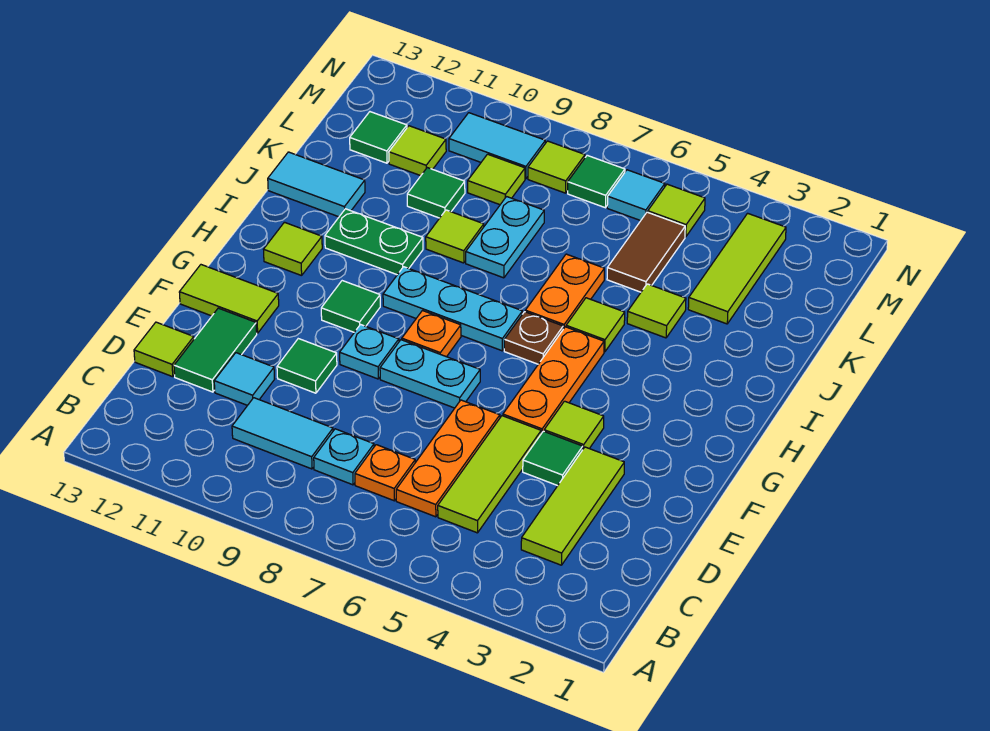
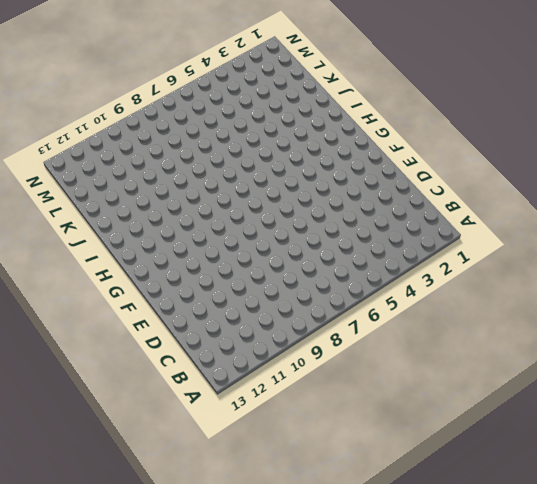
none -> lime tile C3:E3 level 1
none -> lime tile C5:E5 level 1
none -> orange plate C6:E6 level 1
none -> orange plate C7 level 1

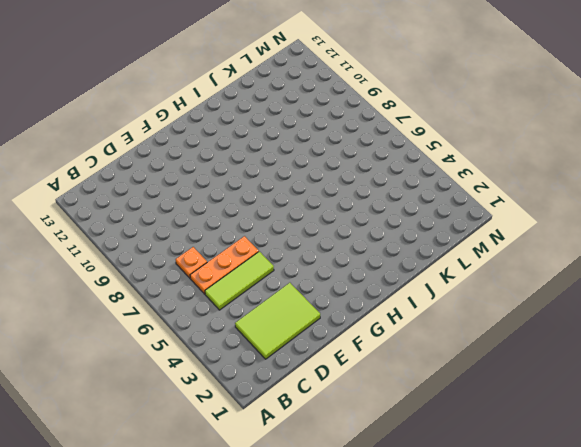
lime tile C2:E3 level 1 -> lime tile C3:E3 level 1
none -> cyan plate C8 level 1
none -> cyan tile C9:C10 level 1
none -> cyan tile D11 level 1
none -> green tile D12:E12 level 1

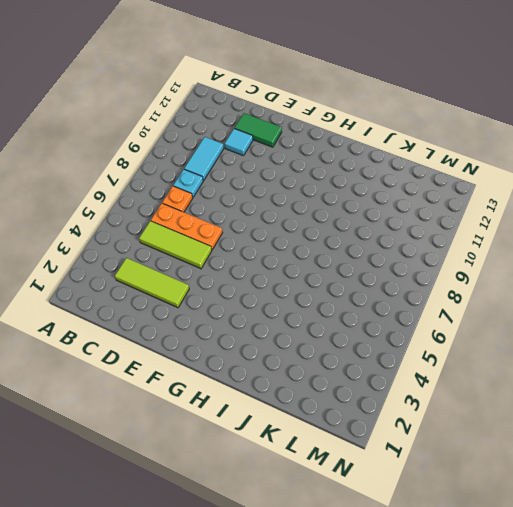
none -> lime tile D13 level 1
none -> green tile E4 level 1
none -> green tile E10 level 1
none -> lime tile F4 level 1

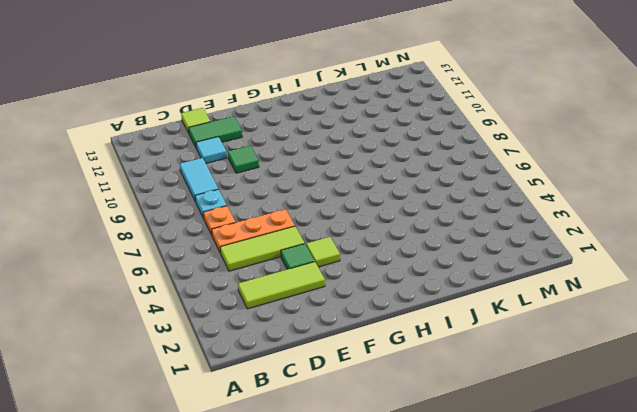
none -> orange plate F5:H5 level 1
none -> cyan plate F7:F8 level 1
none -> cyan plate F9 level 1
none -> lime tile F12:F13 level 1

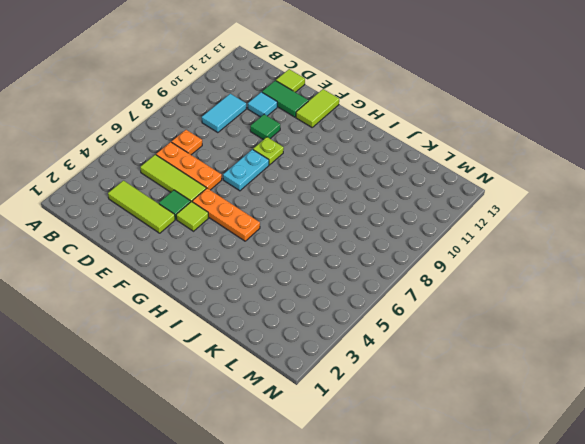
lime plate F9 level 1 -> cyan plate F9 level 1
none -> cyan plate C8 level 1
none -> orange plate G8 level 1
none -> green tile G10 level 1
none -> brown plate H6 level 1

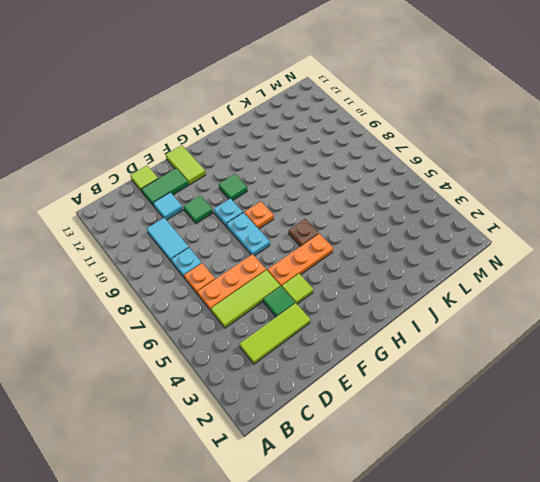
none -> cyan plate H7:H9 level 1
none -> lime tile H12 level 1
none -> lime tile I5 level 1
none -> orange plate I6:J6 level 1

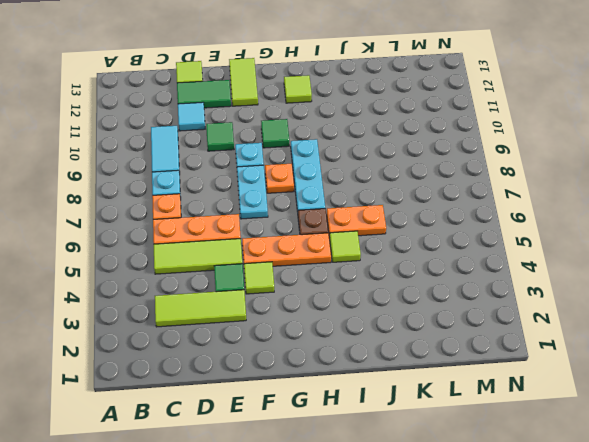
none -> green plate I10:I11 level 1
none -> lime tile J4 level 1
none -> cyan plate J8:K8 level 1
none -> lime tile J9 level 1

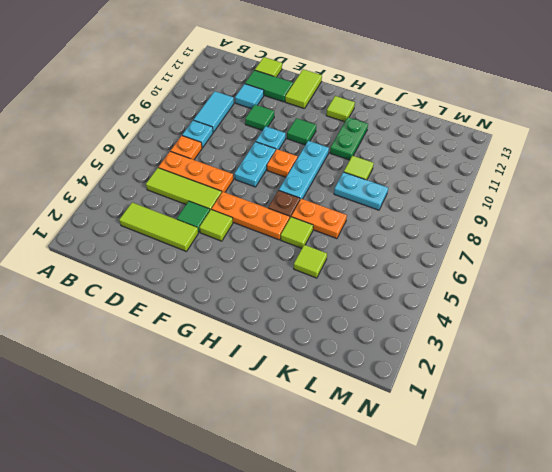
none -> cyan tile J12:J13 level 1
none -> lime tile K3:M3 level 1
none -> brown tile K5:L5 level 1
none -> green tile K10 level 1

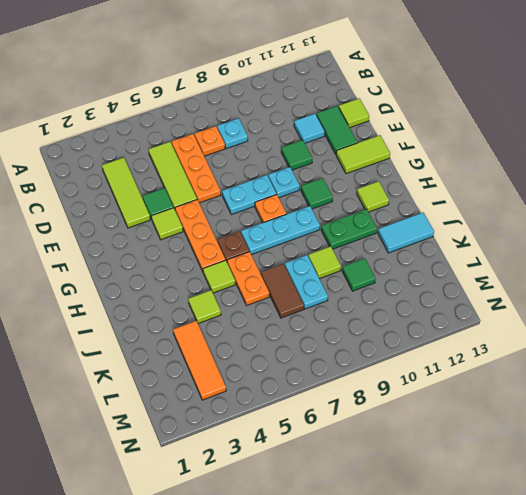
brown tile J7:K7 level 1 -> brown tile K5:L5 level 1
orange tile K3:M3 level 1 -> lime tile K3:M3 level 1
none -> cyan tile C9:C10 level 1
none -> lime tile L9 level 1
none -> lime tile L11 level 1
none -> green tile L12 level 1

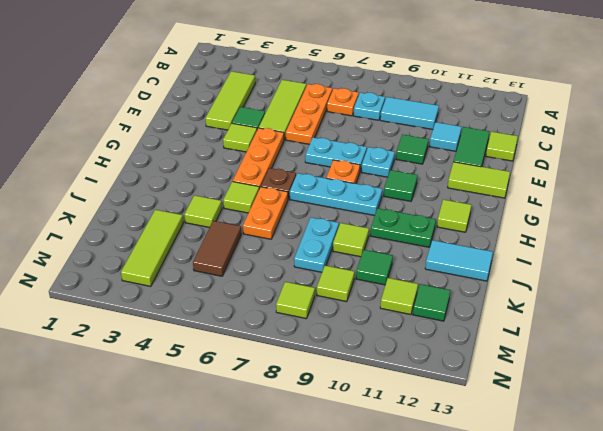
none -> lime tile M5 level 1
none -> cyan tile M6 level 1
none -> green tile M7 level 1
none -> cyan tile M9:M10 level 1

